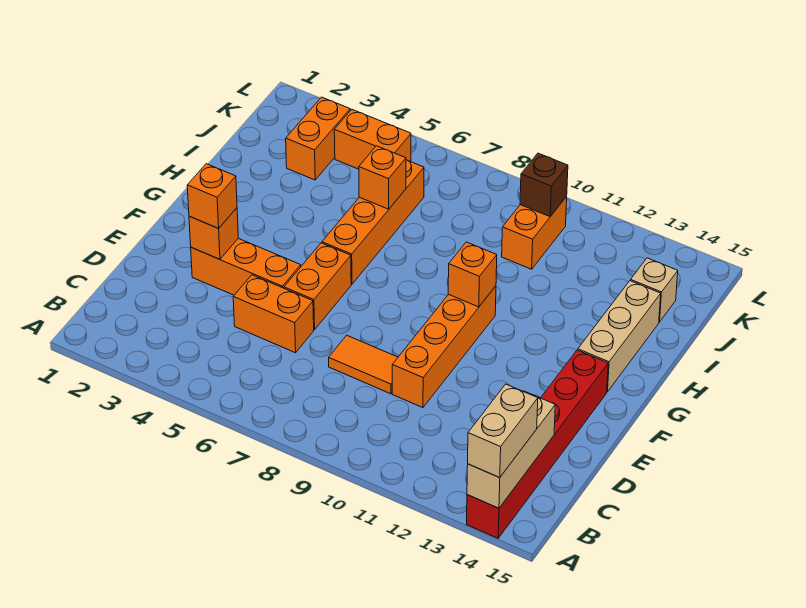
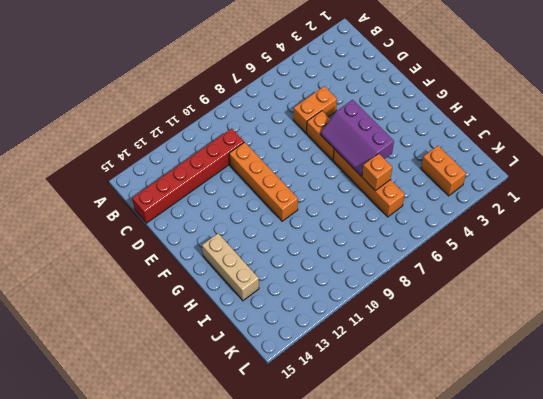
red brick C10:C15 level 1 -> red brick A14:F14 level 1
purple slope F5:H6 level 2 top 5 -> none
none -> orange tile D8:D9 level 1
none -> orange brick E3:E5 level 1
none -> orange brick J10:K10 level 1

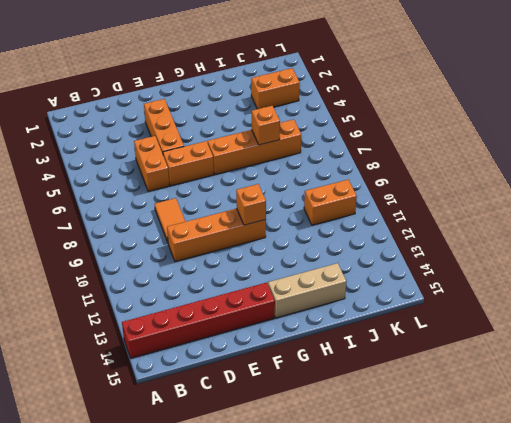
none -> tan brick J14 level 1
none -> orange brick K4:K5 level 1
none -> tan brick A14:C14 level 2

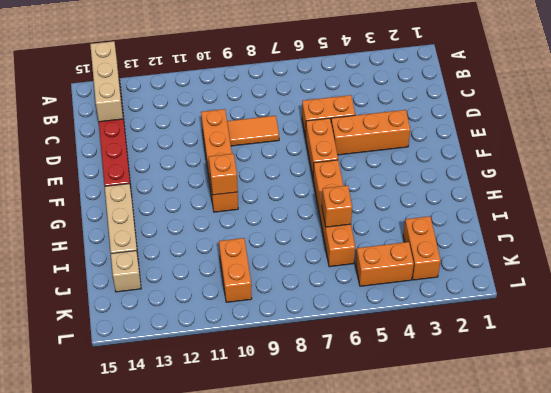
none -> orange brick E3 level 2
none -> brown brick K10 level 2
none -> tan brick A14:B14 level 3

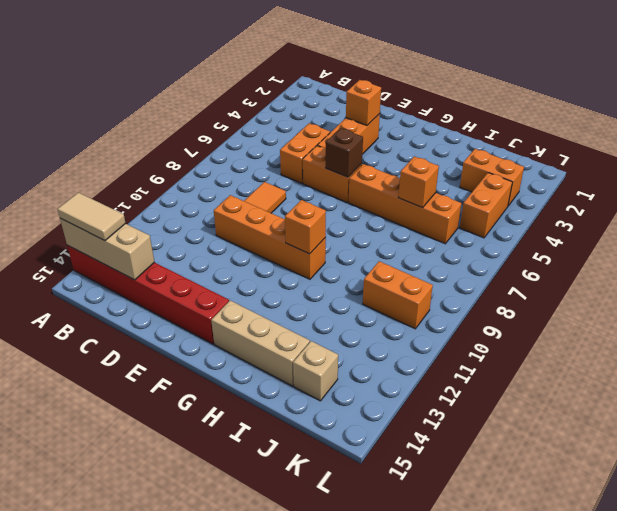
tan tile A14:B14 level 3 -> tan brick A14:B14 level 3
brown brick F6 level 2 -> brown brick K10 level 2
none -> orange brick E3 level 3

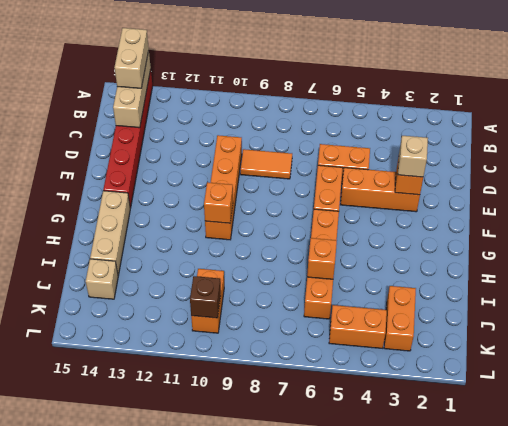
tan brick E3 level 3 -> orange brick E3 level 3

